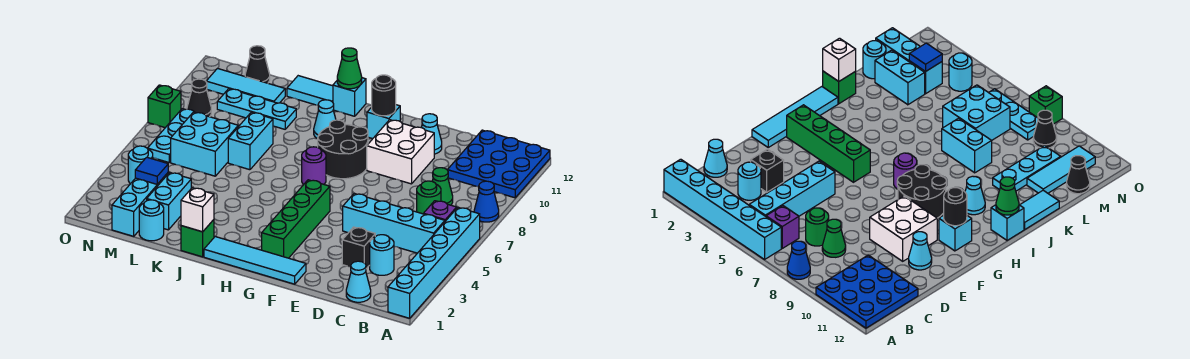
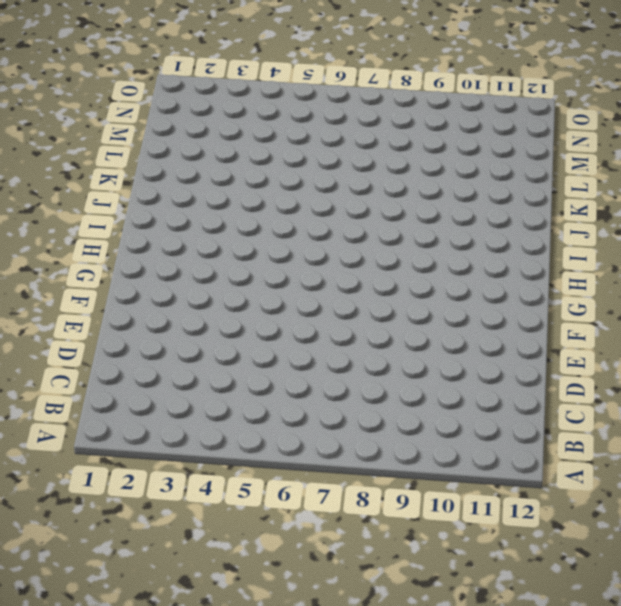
none -> cyan brick A1:A6 level 1
none -> blue cone A8 level 1
none -> blue plate A10:C12 level 1
none -> cyan brick B5:E5 level 1

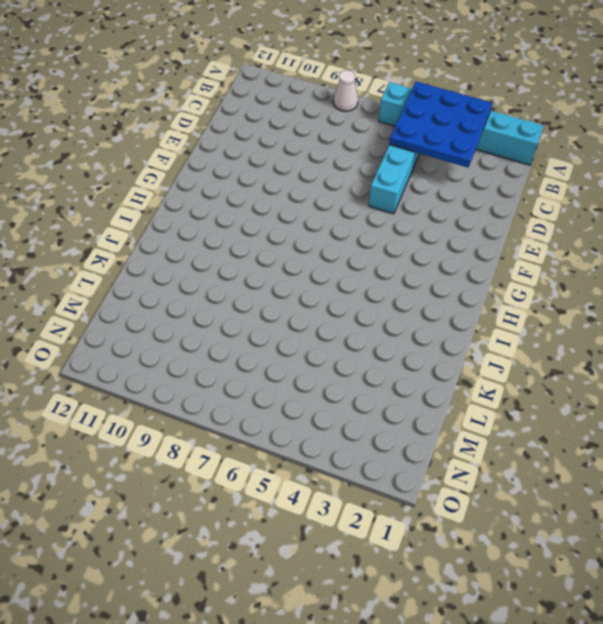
blue plate A3:C5 level 2 -> blue plate A10:C12 level 1
white cone A8 level 1 -> blue cone A8 level 1
none -> purple brick B6 level 1
none -> cyan cone C1 level 1
none -> cyan round brick C3 level 1
none -> green round brick C7 level 1

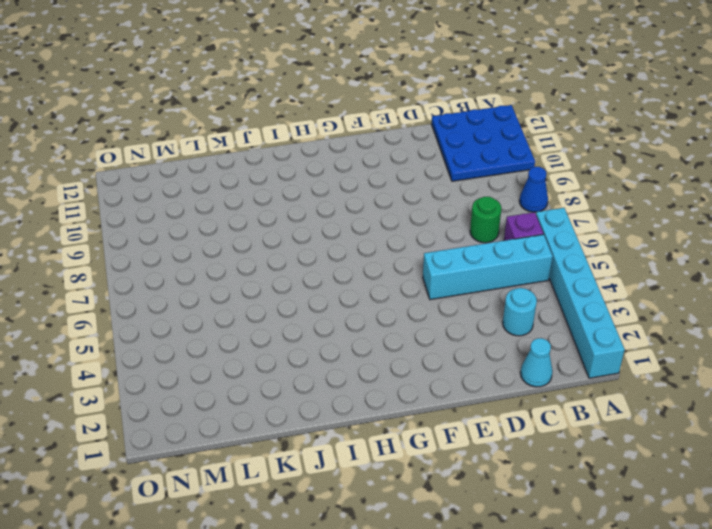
none -> green cone C8 level 1
none -> black brick D3 level 1
none -> white brick E9:F10 level 1
none -> cyan cone E11 level 1

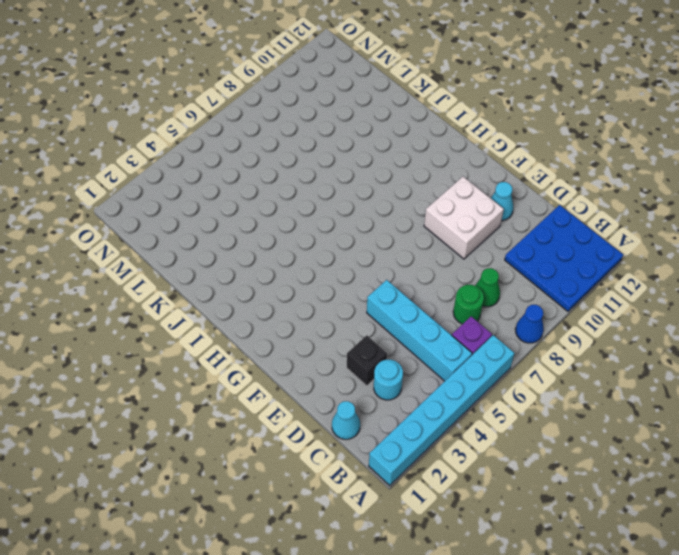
none -> cyan tile F1:I1 level 1
none -> green brick G2:G5 level 1
none -> black round brick G8:H9 level 1
none -> cyan brick G11 level 1

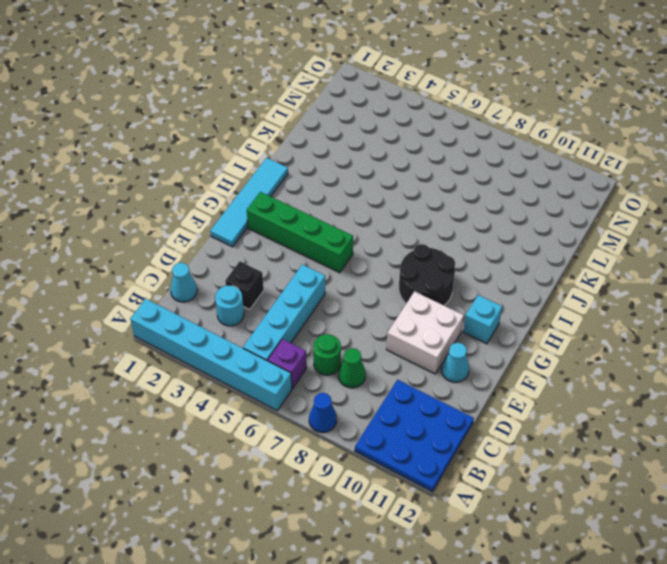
none -> purple round brick H7 level 1
none -> cyan cone I10 level 1
none -> cyan brick I12 level 1
none -> green brick J1 level 1

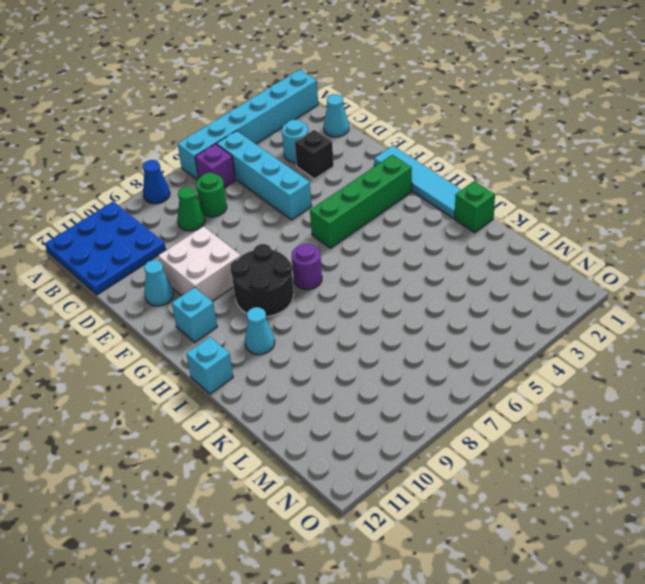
none -> cyan tile J12:K12 level 1
none -> cyan brick K7:K8 level 1
none -> cyan plate K10:M10 level 1
none -> cyan round brick L1 level 1

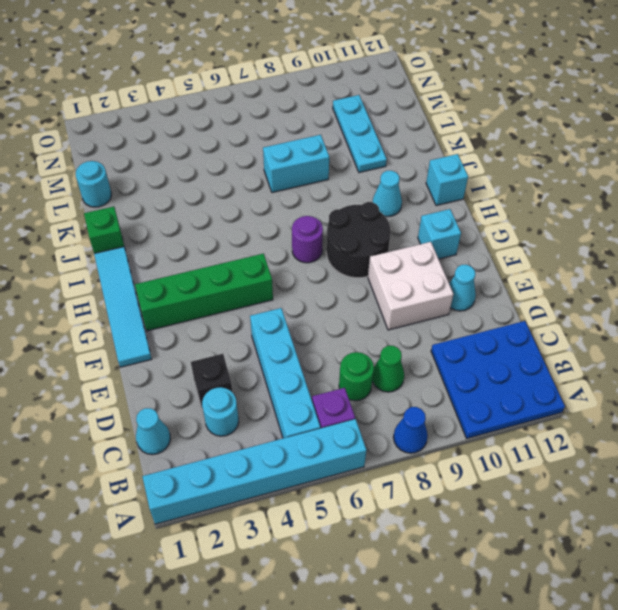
none -> cyan tile J12:K12 level 1
none -> cyan brick L2:L3 level 1
none -> cyan brick L6:M7 level 1
none -> cyan tile L11:N11 level 1

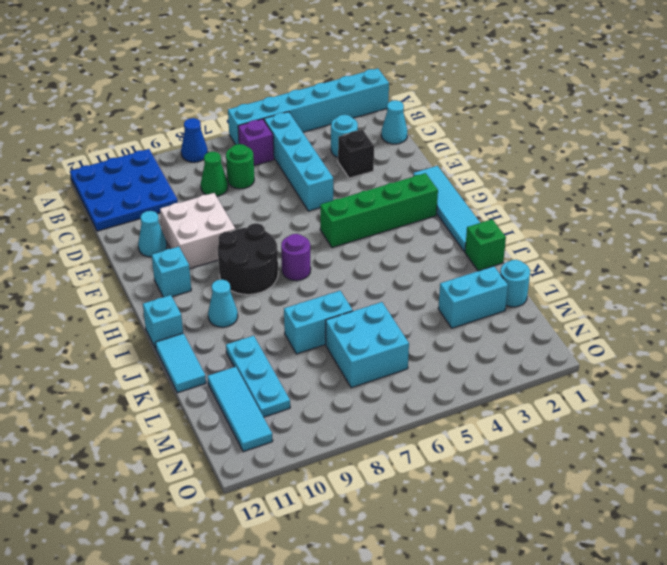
none -> cyan brick M1:M3 level 1
none -> black cone M12 level 1
none -> cyan round brick N4 level 1
none -> cyan plate N6:N8 level 1

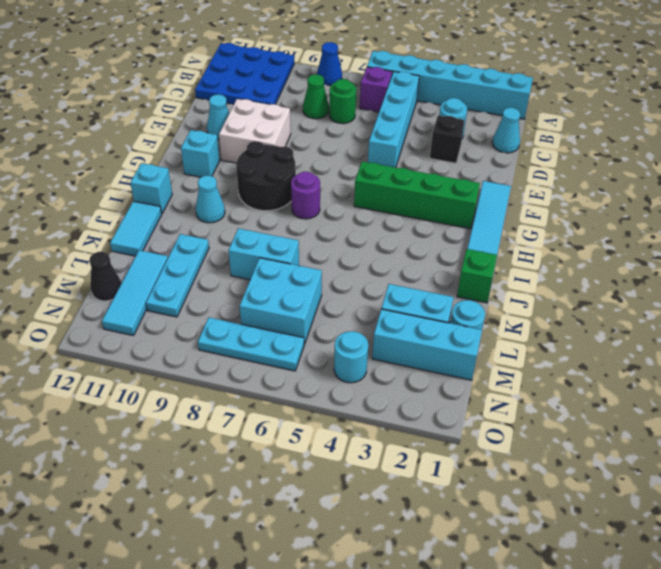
none -> black cone N9 level 1
none -> green brick O8 level 1
none -> black round brick G11 level 2
none -> green cone I12 level 2

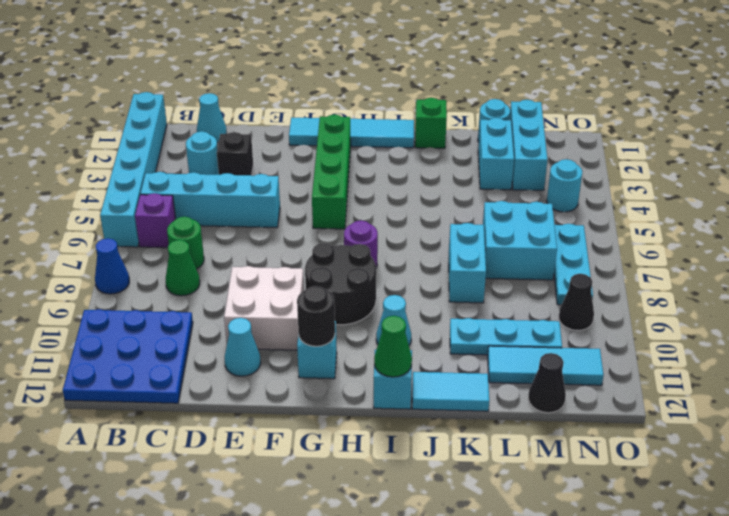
none -> green brick O8 level 1
none -> white brick J1 level 2
none -> blue tile M3 level 2

